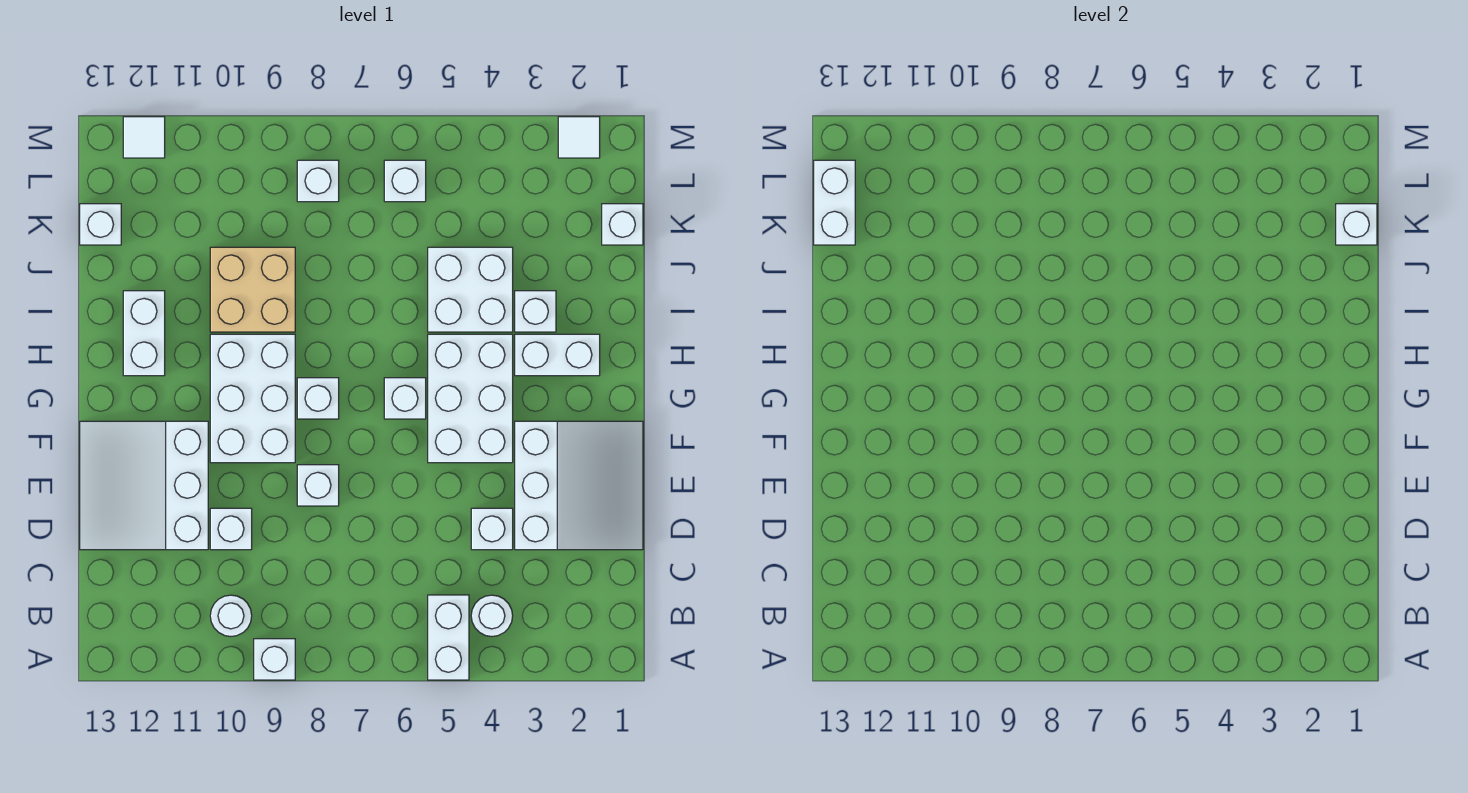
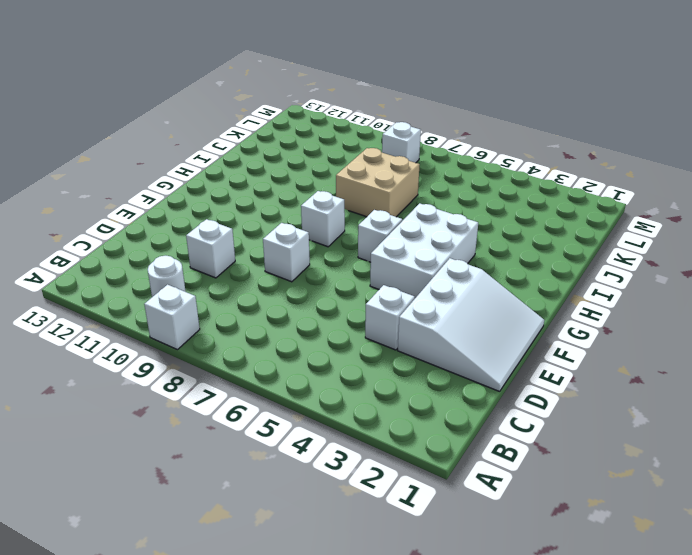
tan brick I7:J8 level 1 -> tan brick I9:J10 level 1
none -> white brick A5:B5 level 1
none -> white round brick B4 level 1
none -> white slope D11:F13 level 1 top 11

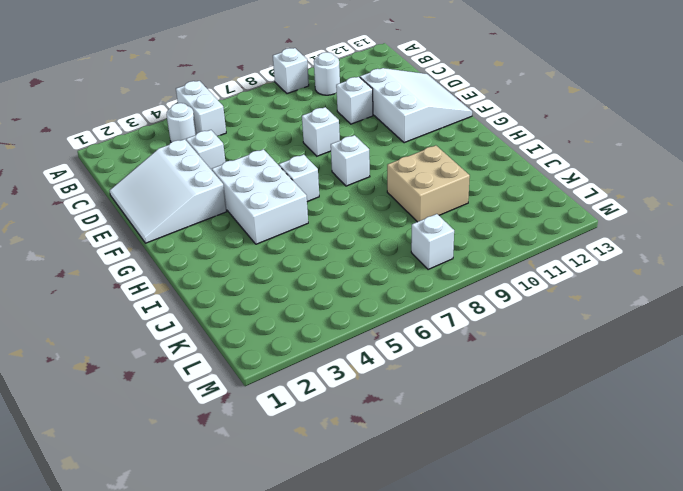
none -> white brick F9:H10 level 1
none -> white brick H2:H3 level 1
none -> white brick H12:I12 level 1

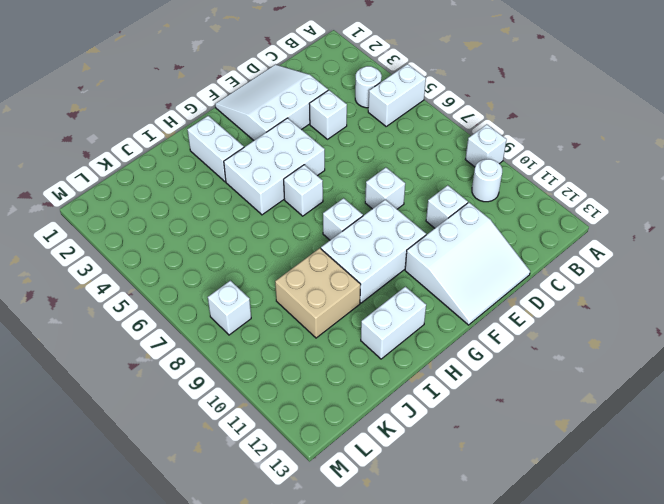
none -> white brick I3 level 1
none -> white brick I4:J5 level 1
none -> white brick K1 level 1

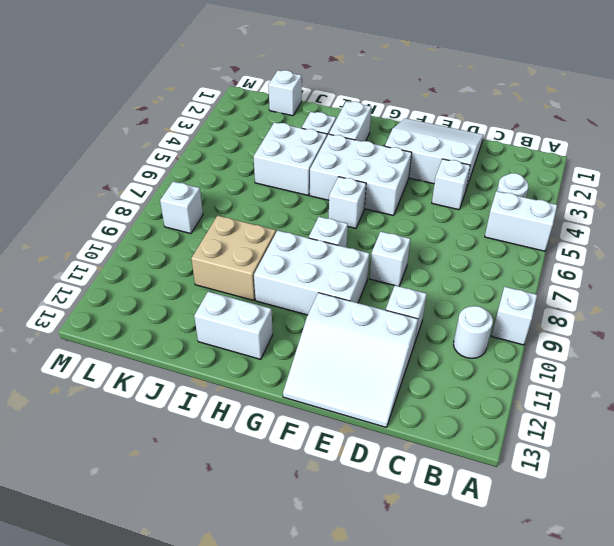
none -> white brick K13 level 1
none -> white brick L6 level 1
none -> white tile M2 level 1

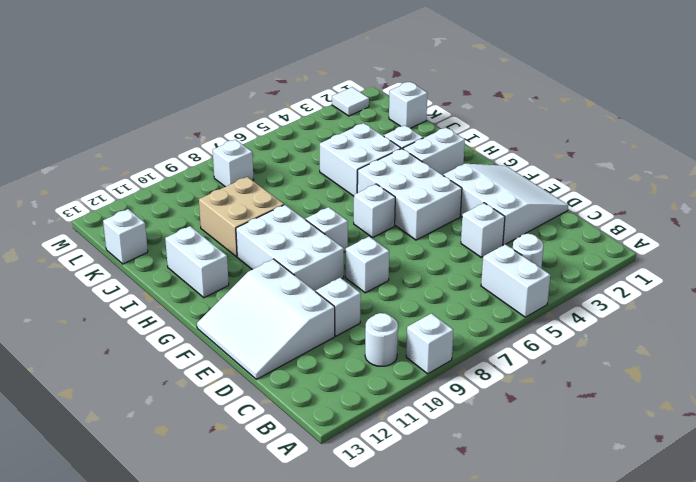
none -> white brick L6 level 1
none -> white tile M12 level 1
none -> white brick K1 level 2

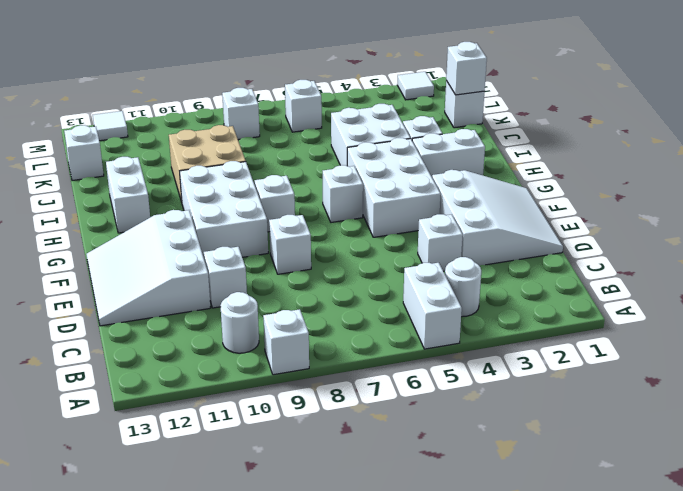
none -> white brick K13:L13 level 2

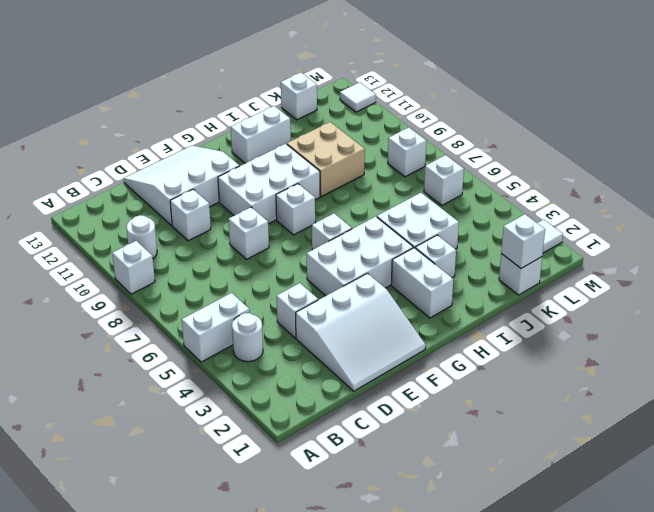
none -> white brick K13:L13 level 2

